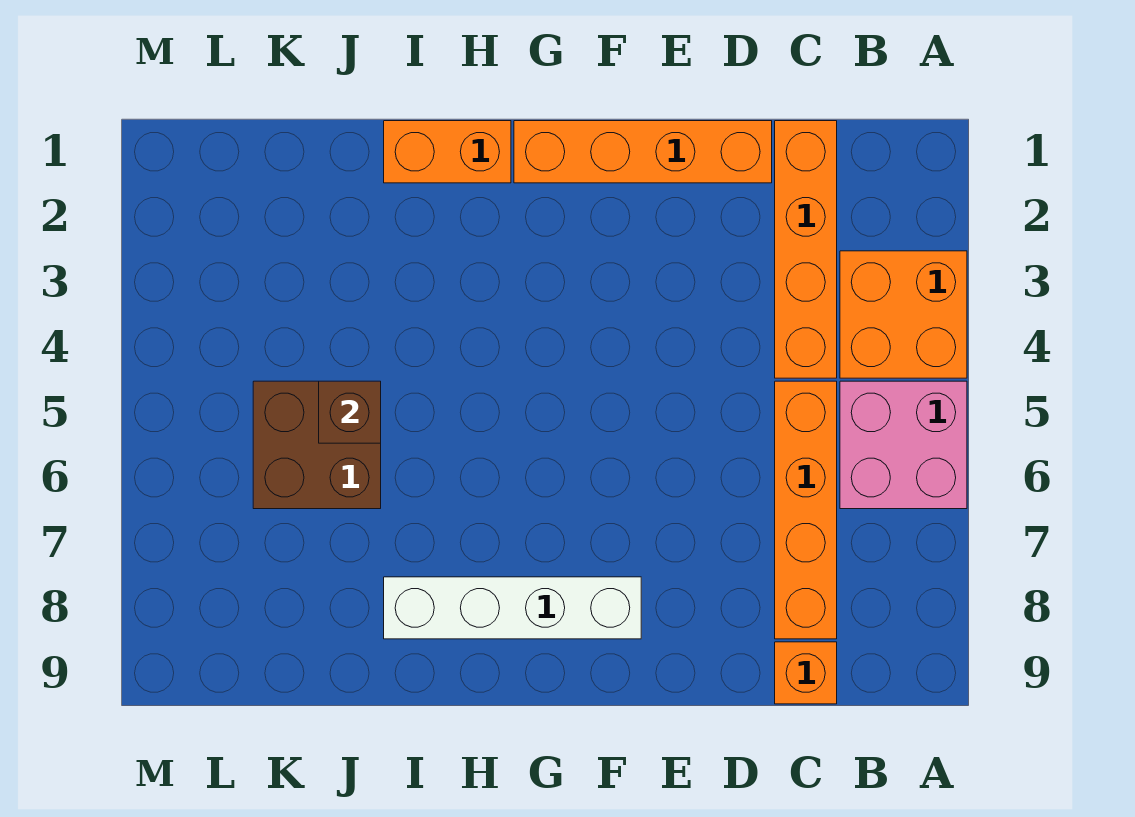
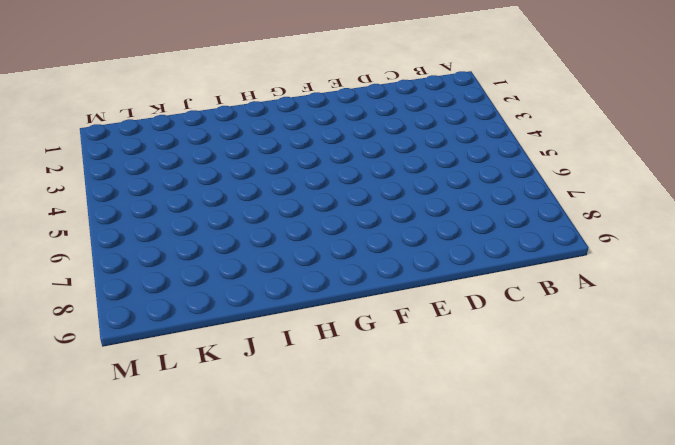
none -> orange brick A3:B4 level 1
none -> pink brick A5:B6 level 1

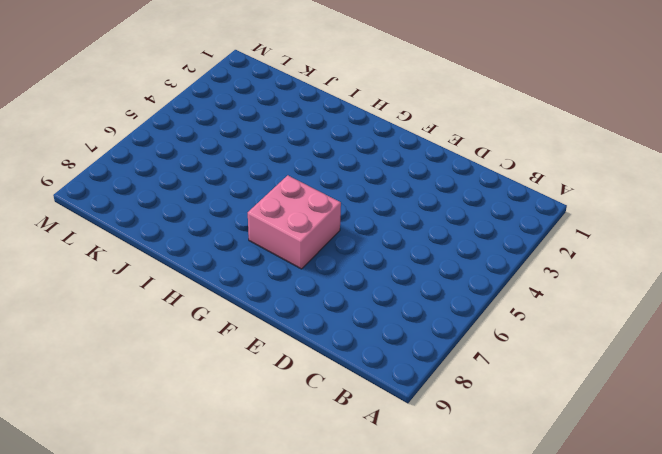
pink brick F6:G7 level 1 -> pink brick A5:B6 level 1
none -> orange brick A3:B4 level 1
none -> orange brick C1:C4 level 1

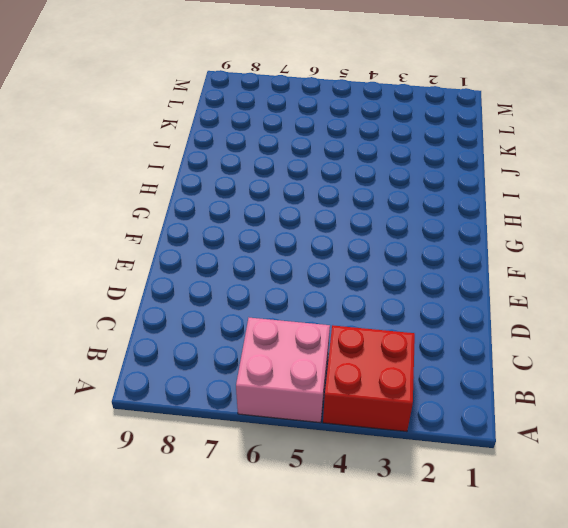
red brick A3:B4 level 1 -> orange brick A3:B4 level 1
none -> orange brick C1:C4 level 1
none -> orange brick C5:C8 level 1

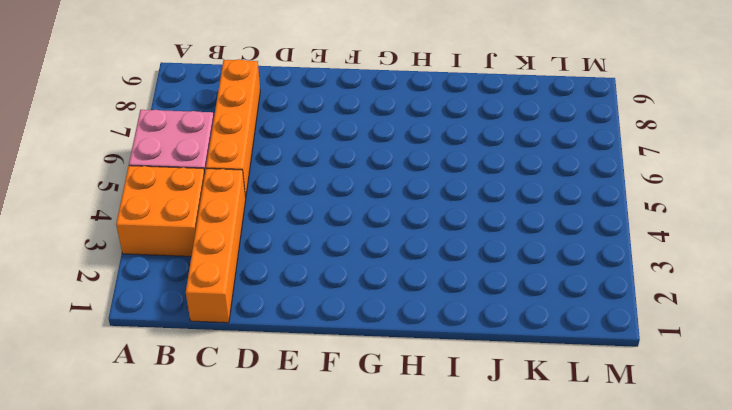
none -> orange brick C9 level 1
none -> orange brick D1:G1 level 1

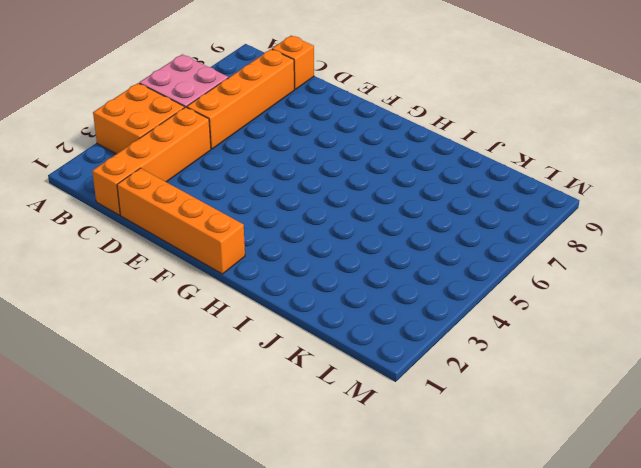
none -> white brick F8:I8 level 1
none -> orange brick H1:I1 level 1

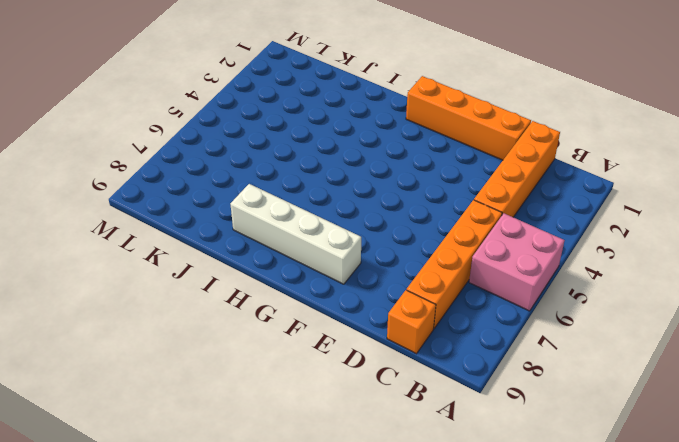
none -> orange brick A3:B4 level 1
none -> orange brick H1:I1 level 1

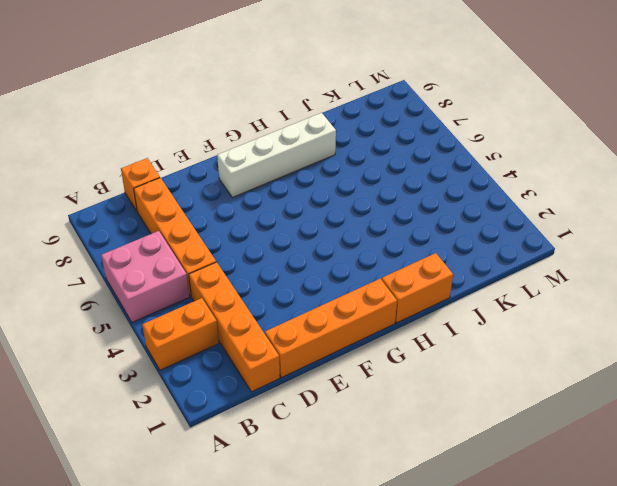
orange brick A3:B3 level 1 -> orange brick A3:B4 level 1
none -> brown brick J5:K6 level 1
none -> brown brick J5 level 2

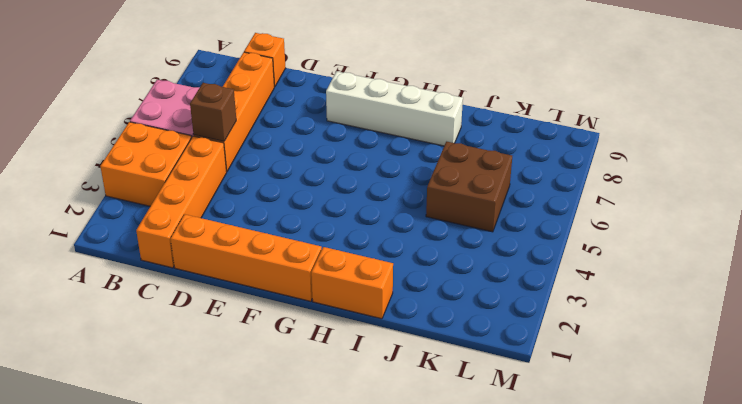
brown brick C5 level 2 -> brown brick J5 level 2

